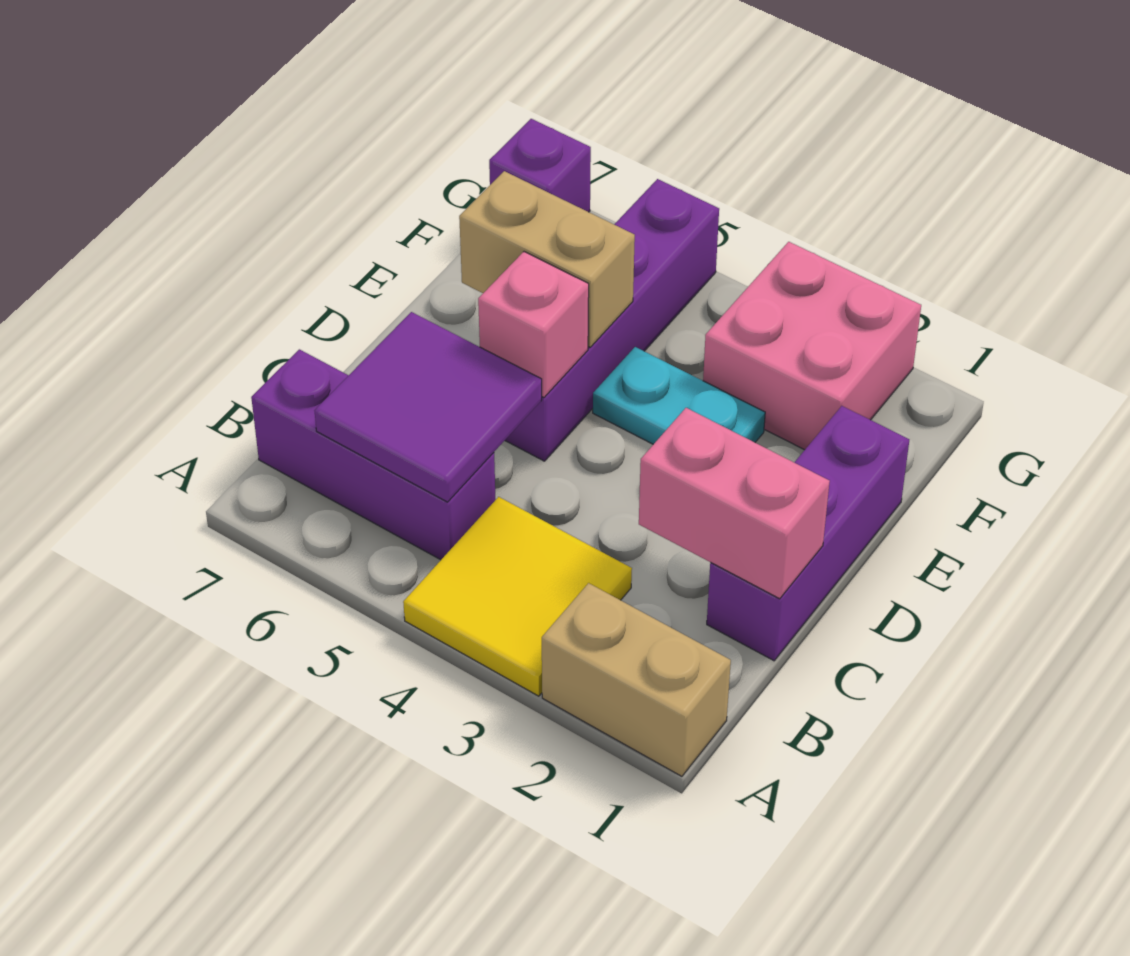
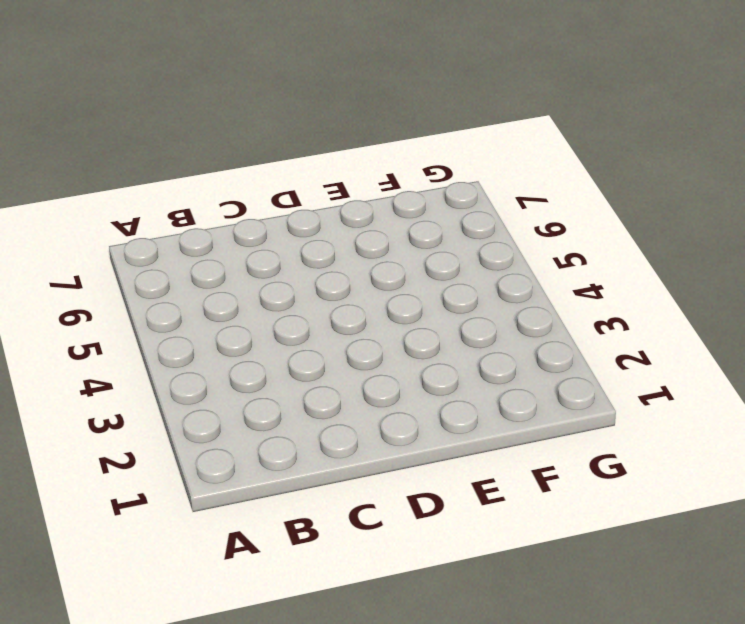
none -> tan brick A1:A2 level 1
none -> yellow tile A3:B4 level 1
none -> purple brick B5:B7 level 1

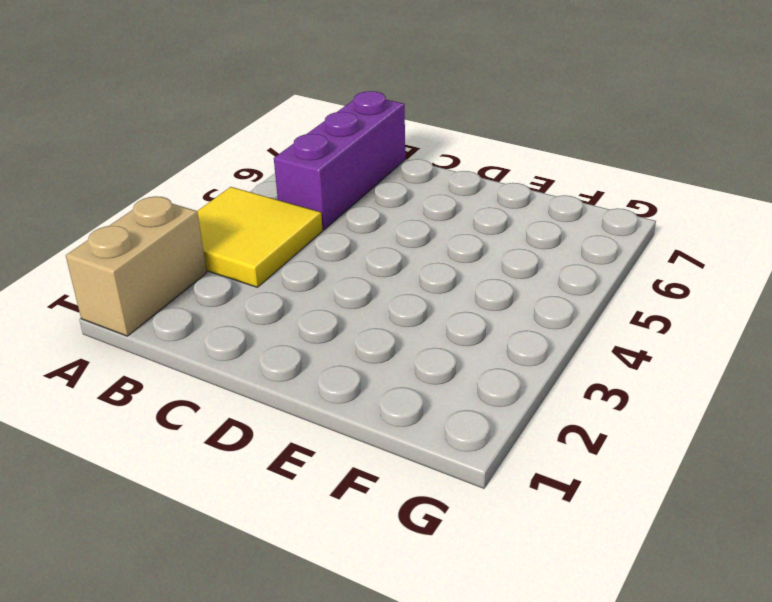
none -> purple brick C1:E1 level 1
none -> purple brick D5:G5 level 1
none -> cyan plate E3:E4 level 1

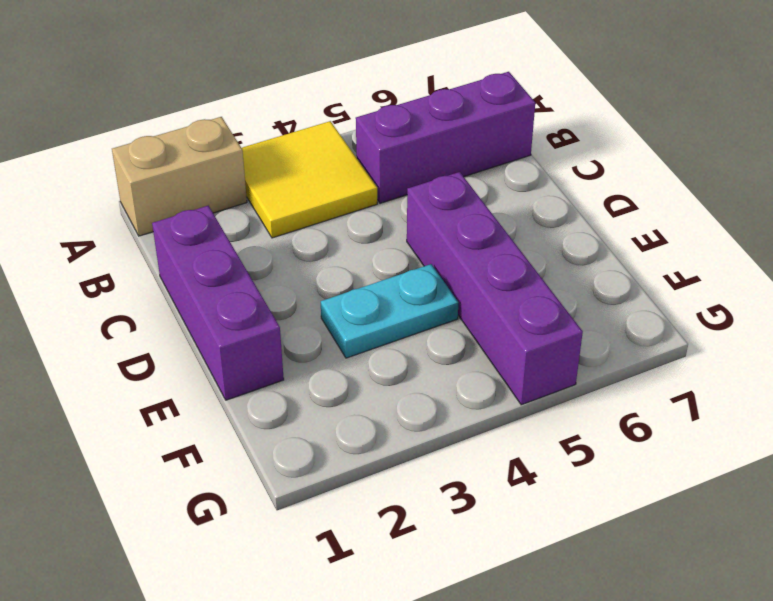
none -> pink brick F2:G3 level 1
none -> purple brick G7 level 1
none -> purple tile B5:C6 level 2

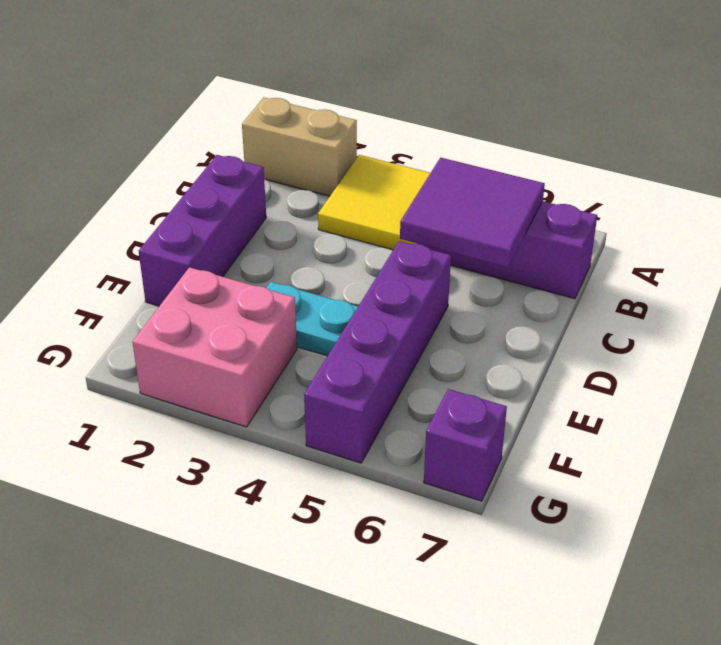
none -> pink brick C1:C2 level 2
none -> pink brick D5 level 2
none -> tan brick E5:E6 level 2

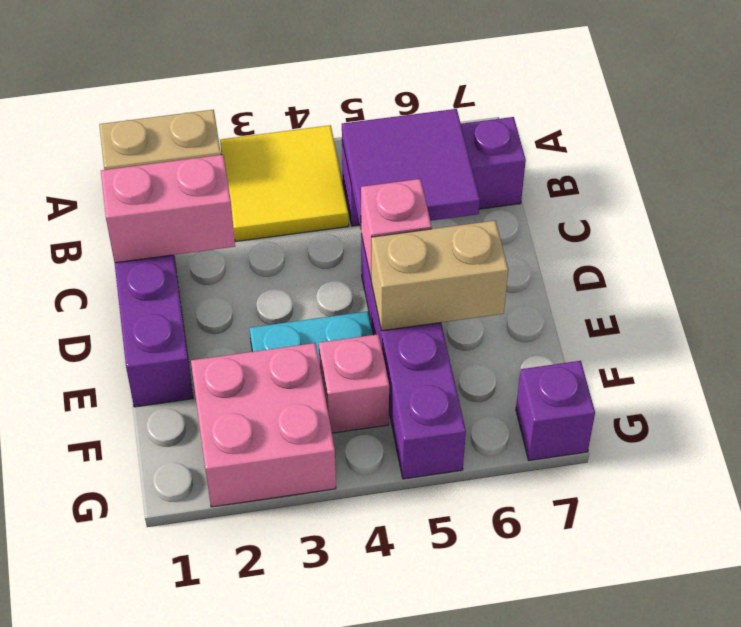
pink brick F4 level 1 -> none

